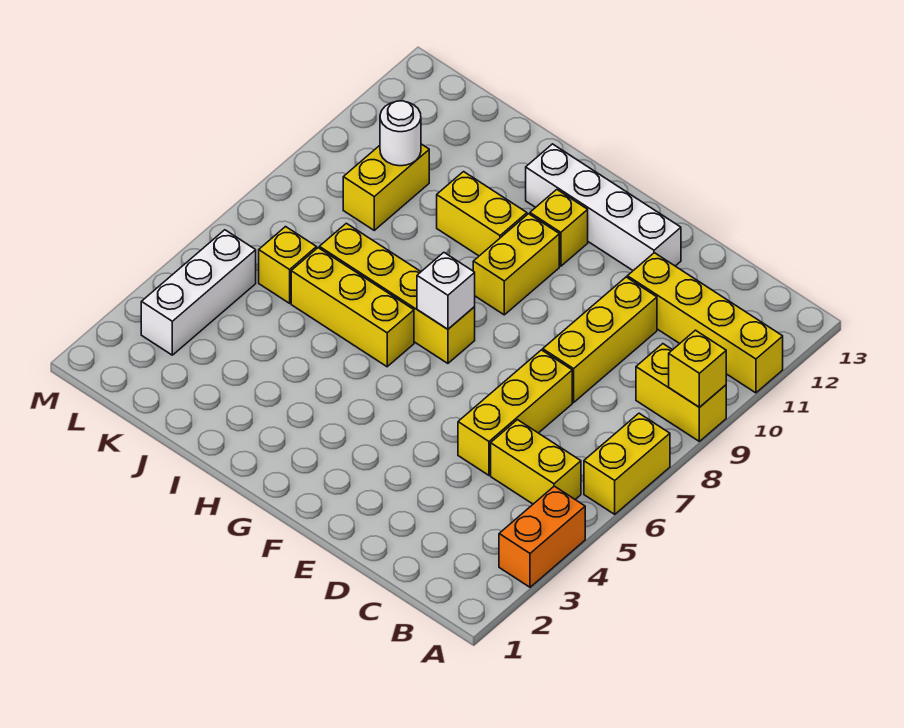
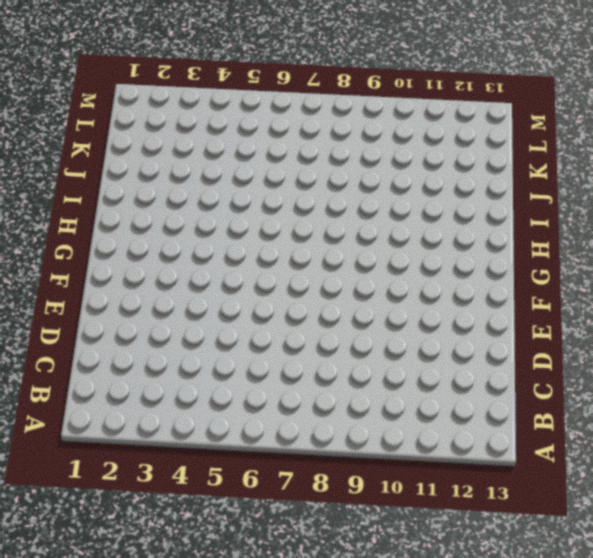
none -> orange brick A3:A4 level 1
none -> yellow brick A6:A7 level 1
none -> yellow brick A9:B9 level 1

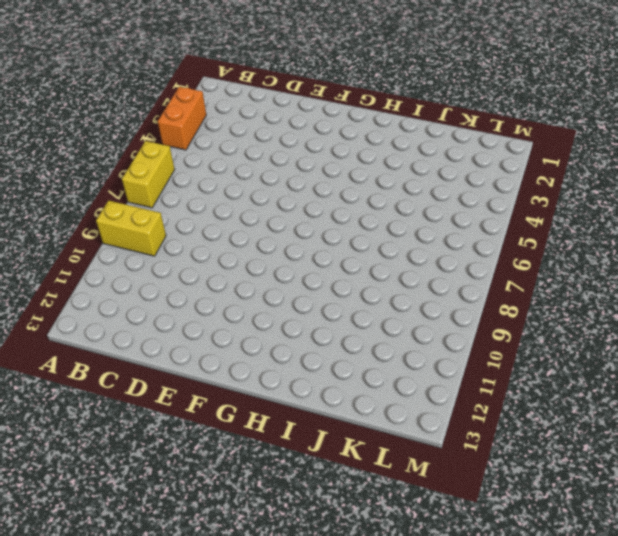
none -> yellow brick A11:D11 level 1
none -> yellow brick B5:C5 level 1
none -> yellow brick D5:D7 level 1

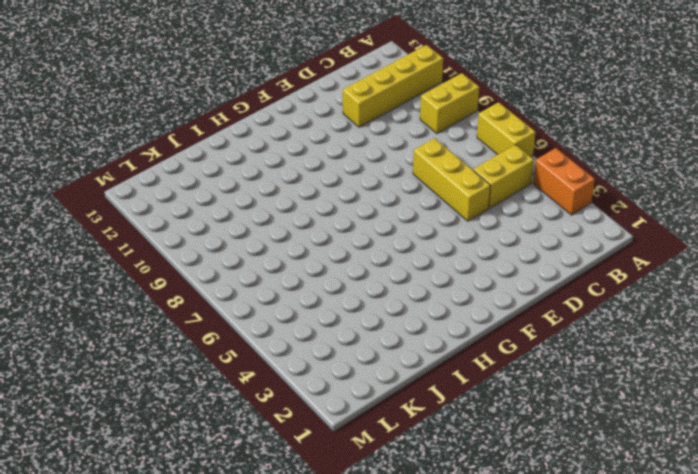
none -> yellow brick D8:D10 level 1
none -> white brick E12:H12 level 1
none -> yellow brick G7:J7 level 1

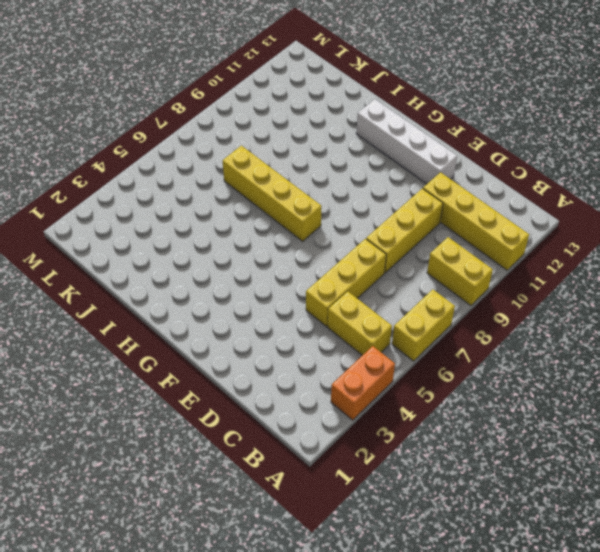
none -> yellow brick G9:G10 level 1
none -> yellow brick G11 level 1
none -> yellow brick H6:J6 level 1

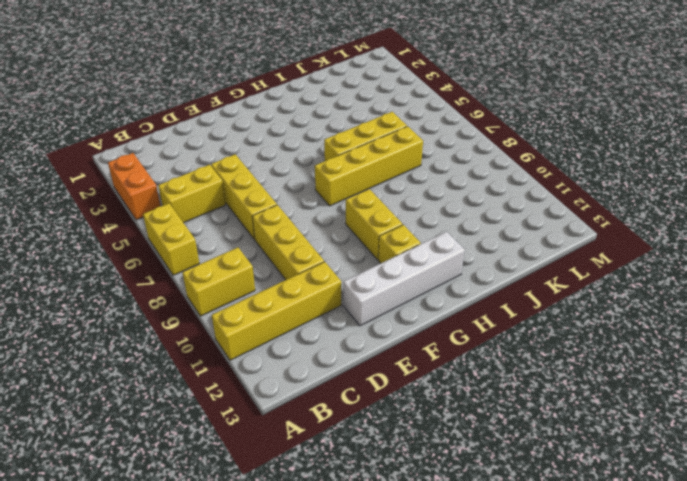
none -> yellow brick H10:I10 level 1
none -> yellow brick K6 level 1
none -> yellow brick K9:K10 level 1

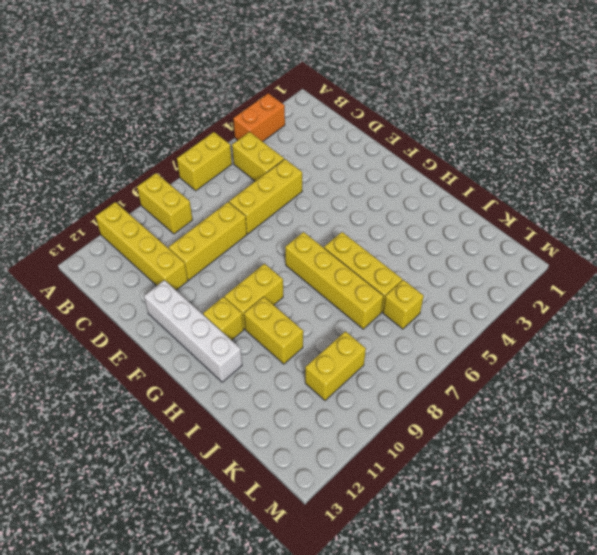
none -> white brick L3:L5 level 1
none -> yellow brick A9 level 2
none -> white brick G7 level 2

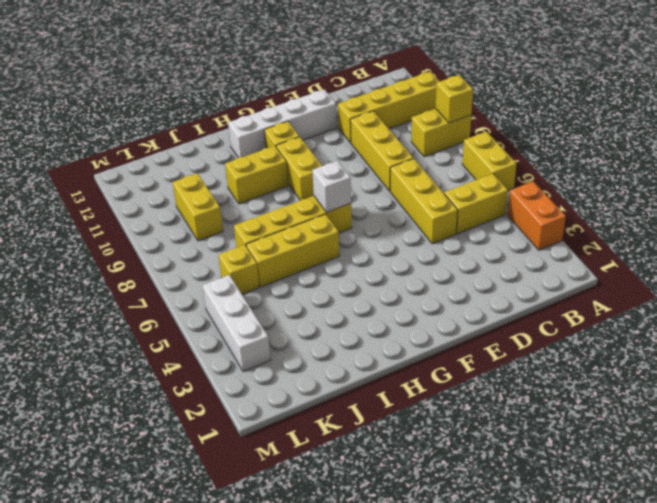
none -> white round brick K10 level 2

